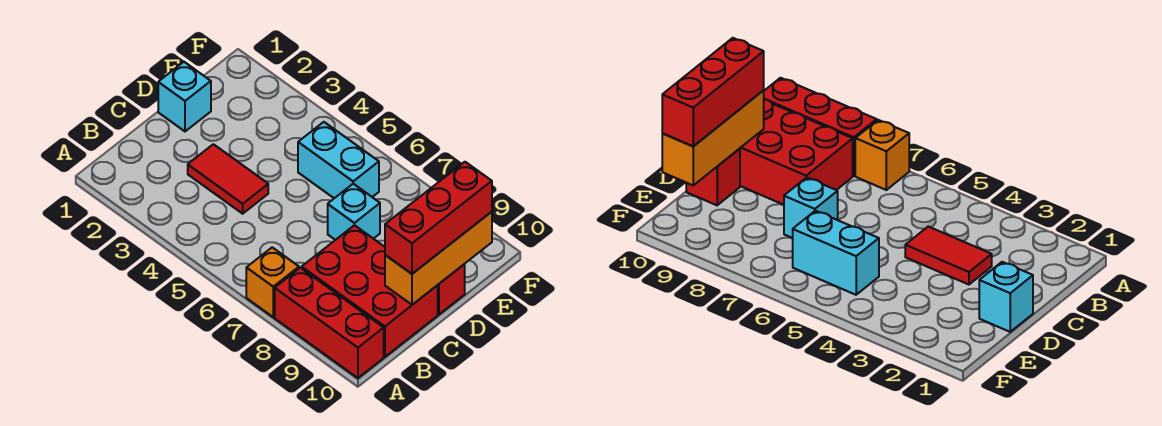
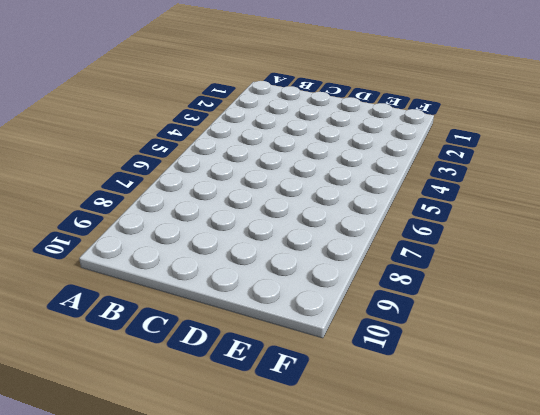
none -> orange brick A7 level 1
none -> red brick A8:A10 level 1

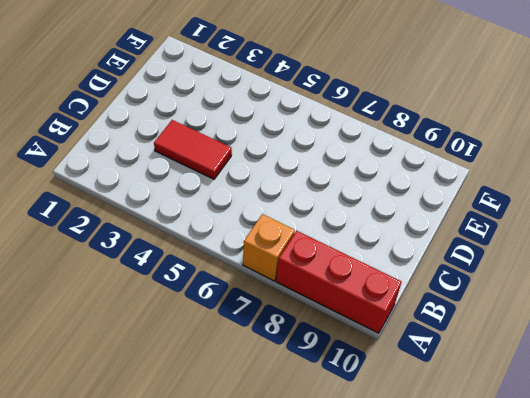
none -> red brick B8:C10 level 1
none -> cyan brick D1 level 1

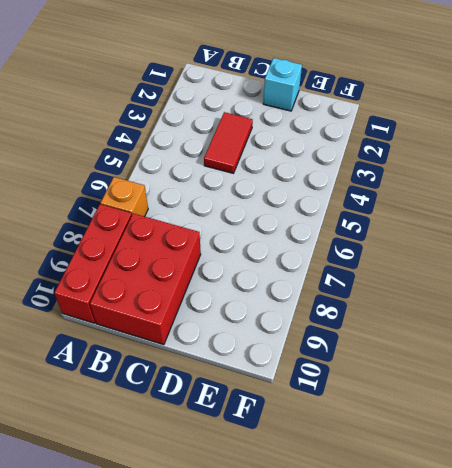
none -> cyan brick D7 level 1
none -> red brick D10 level 1

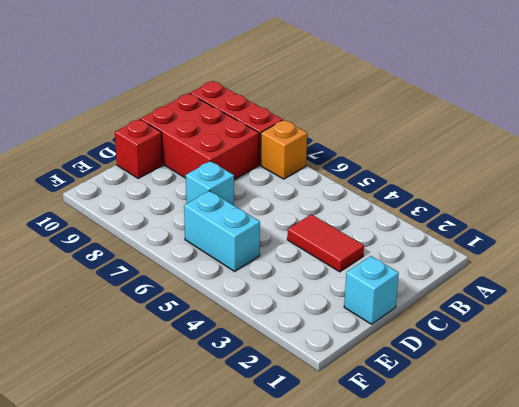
none -> orange brick C10:E10 level 2
none -> red brick C10:E10 level 3

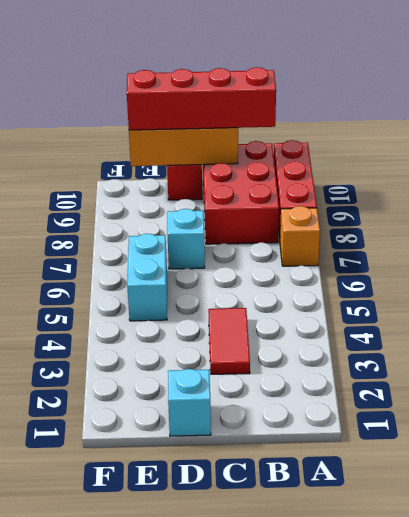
red brick B10:E10 level 3 -> red brick C10:E10 level 3

